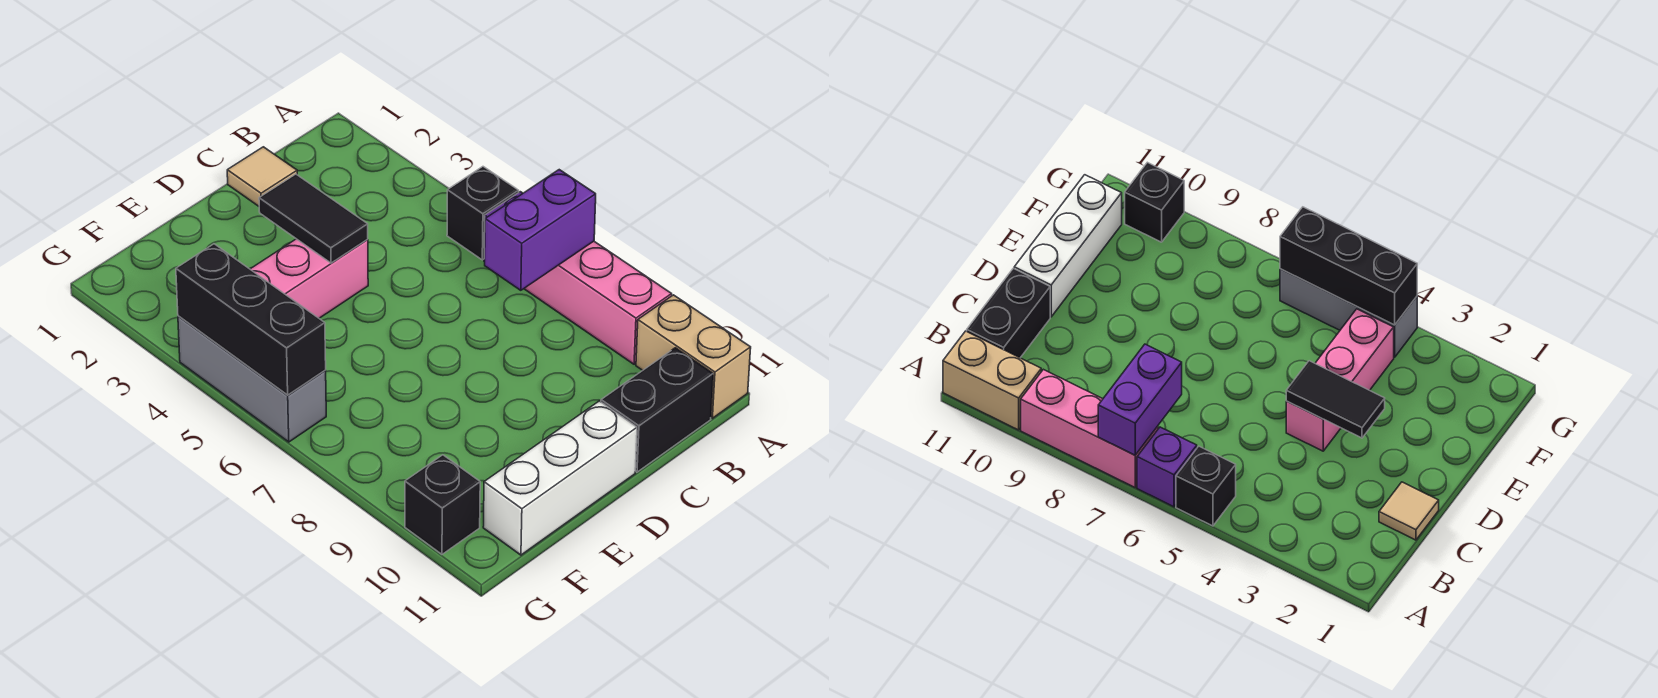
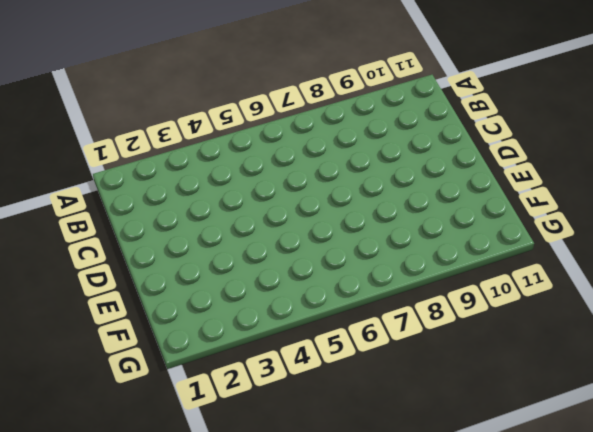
none -> black brick A5 level 1
none -> purple brick A6 level 1
none -> pink brick A7:A9 level 1

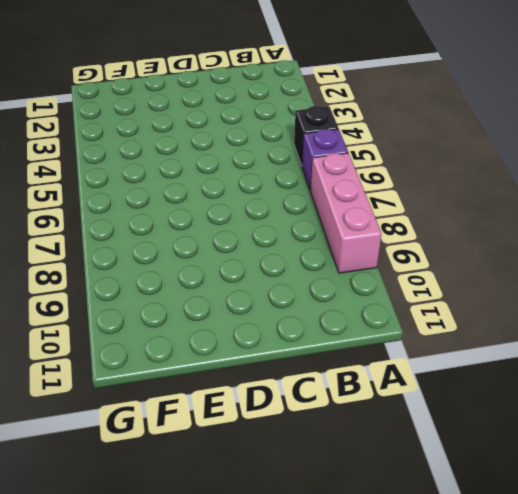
none -> tan brick A10:A11 level 1
none -> black brick B11:C11 level 1
none -> tan tile C1 level 1

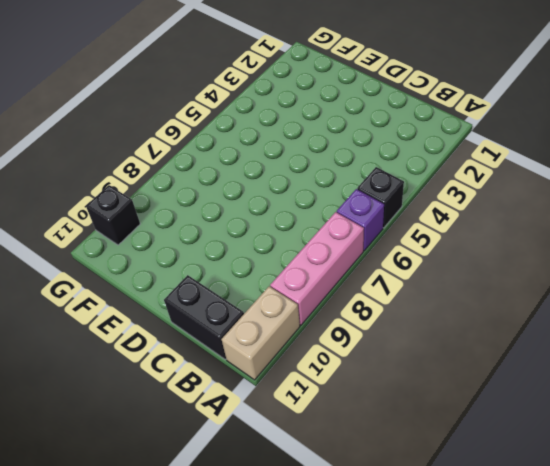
none -> tan tile C1 level 1
none -> pink brick D4:F4 level 1
none -> white brick D11:F11 level 1

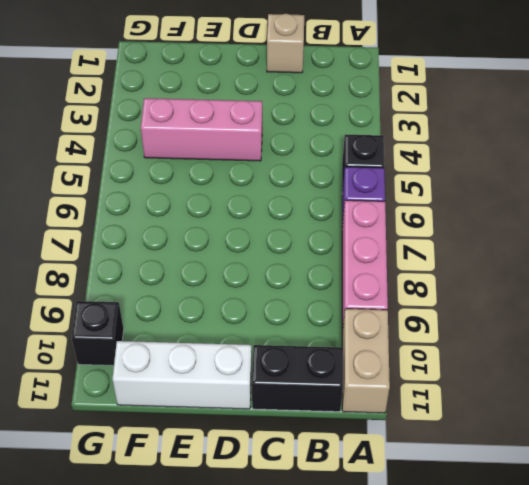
tan brick C1 level 1 -> tan tile C1 level 1
none -> grey brick G4:G6 level 1
none -> purple brick A7:B7 level 2
none -> black tile D3:D4 level 2

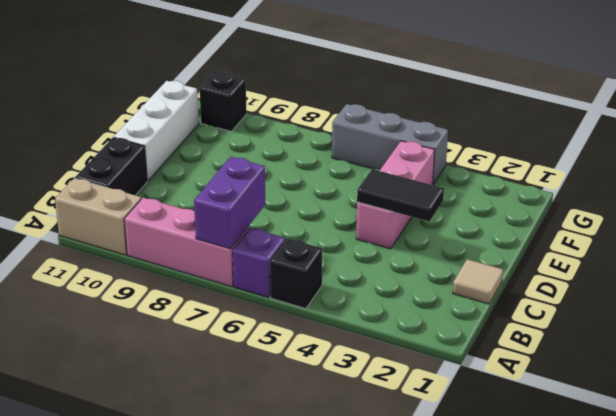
none -> black brick G4:G6 level 2

